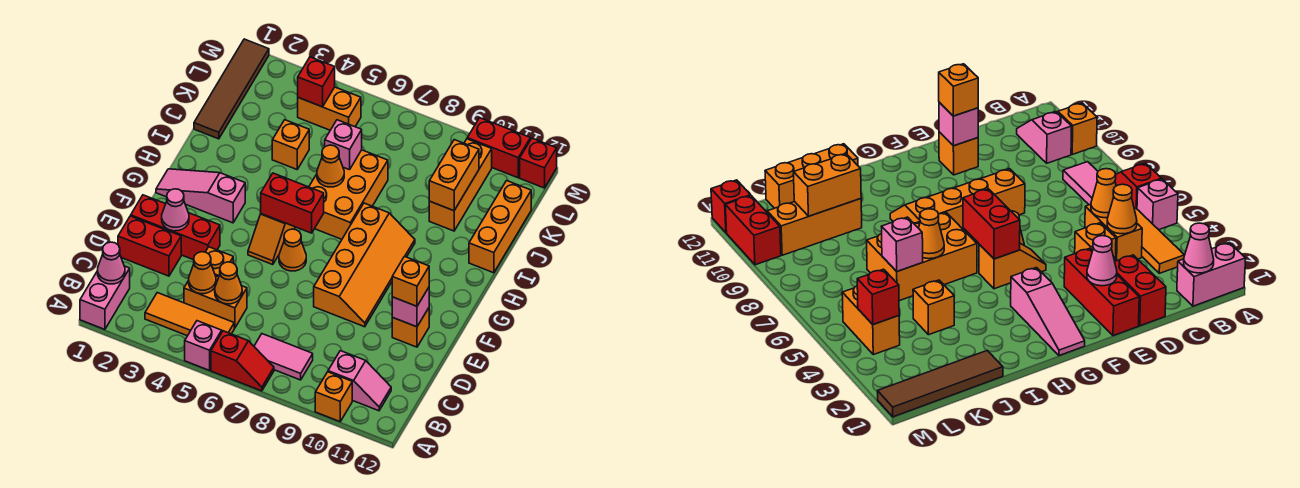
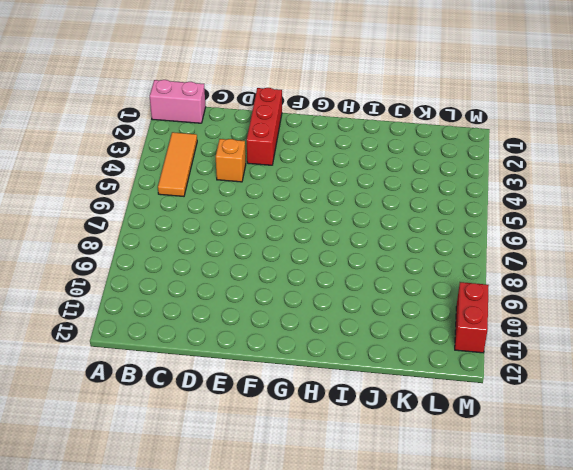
none -> pink brick A5 level 1
none -> red slope A6:A7 level 1 top 6
none -> orange brick A10 level 1
none -> pink tile B7:B8 level 1

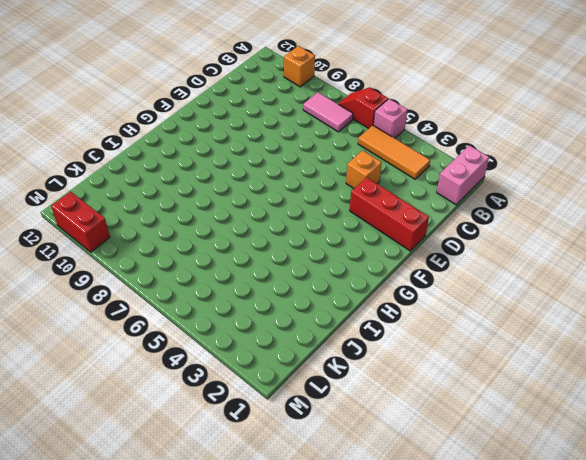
none -> pink slope B10:B11 level 1 top 10
none -> orange brick C4:C5 level 1
none -> red brick D1:D2 level 1
none -> orange slope E8:H9 level 1 top 8

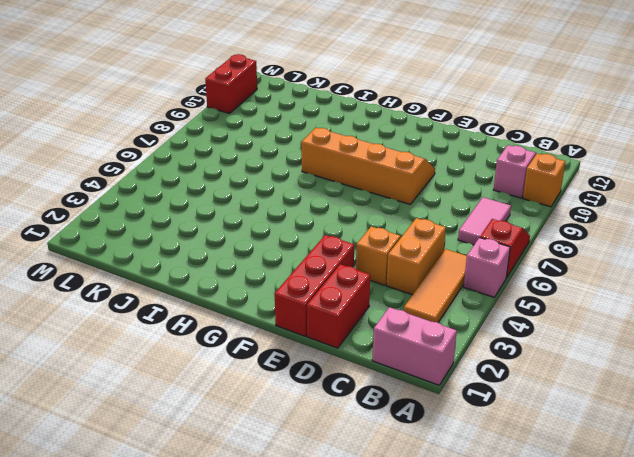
none -> orange brick E11 level 1
none -> orange slope F5:G5 level 1 top G
none -> orange cone F6 level 1
none -> pink slope G1:G3 level 1 top 3

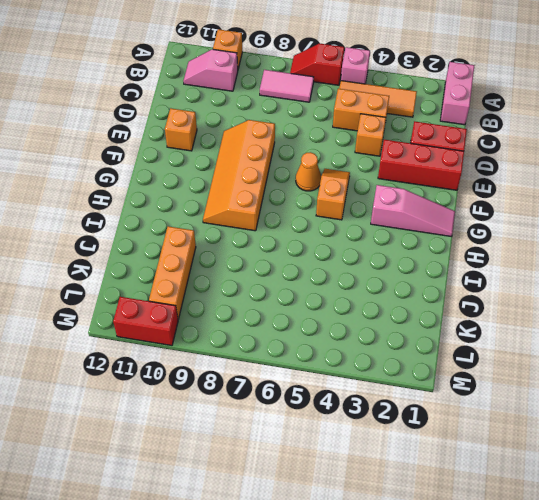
none -> orange brick H6:J7 level 1
none -> orange brick I12:K12 level 1
none -> brown tile J1:M1 level 1
none -> orange brick J4 level 1

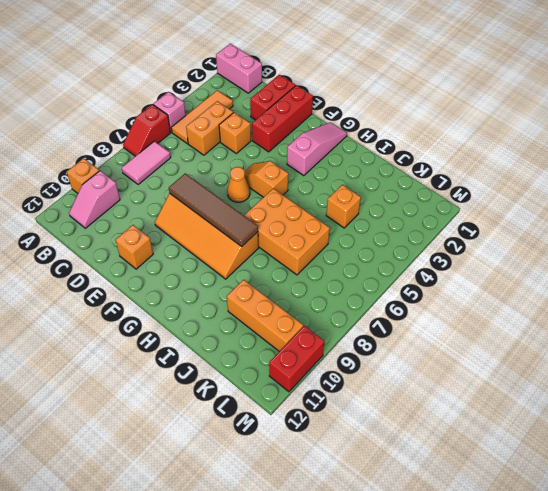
brown tile E8:H8 level 2 -> brown tile J1:M1 level 1
none -> orange brick I12:K12 level 1
none -> orange brick L4:L5 level 1
none -> red brick M12 level 1
none -> pink cone B1 level 2

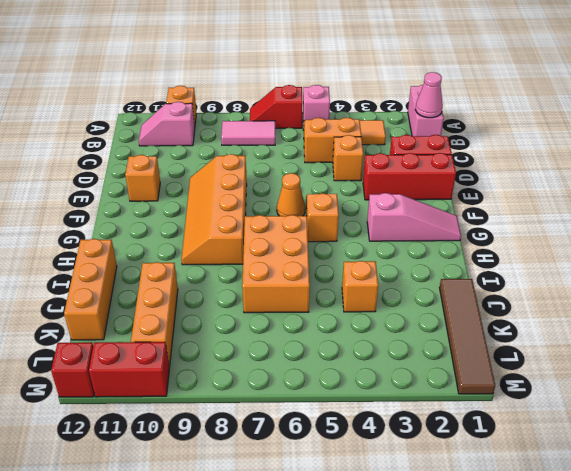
none -> orange brick L4:L5 level 1
none -> orange cone C4 level 2
none -> orange cone C5 level 2
none -> pink cone E2 level 2

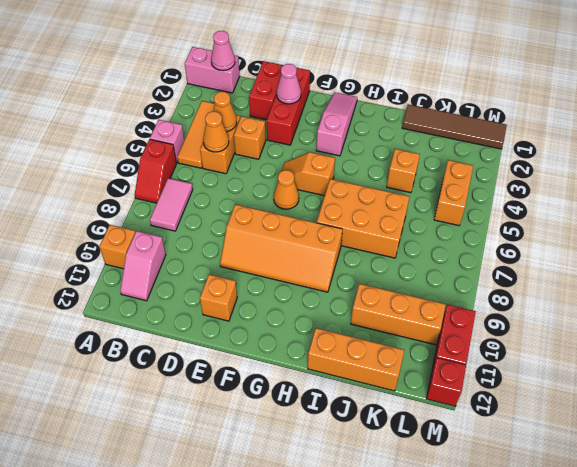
none -> pink brick E11 level 2
none -> red brick G5:G6 level 2
none -> orange cone I6 level 2
none -> pink brick J6 level 2

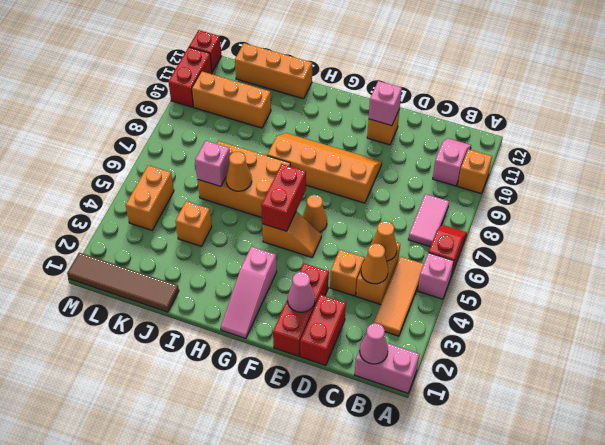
none -> orange brick J10:K10 level 2
none -> red brick L4 level 2
none -> orange brick E11 level 3

